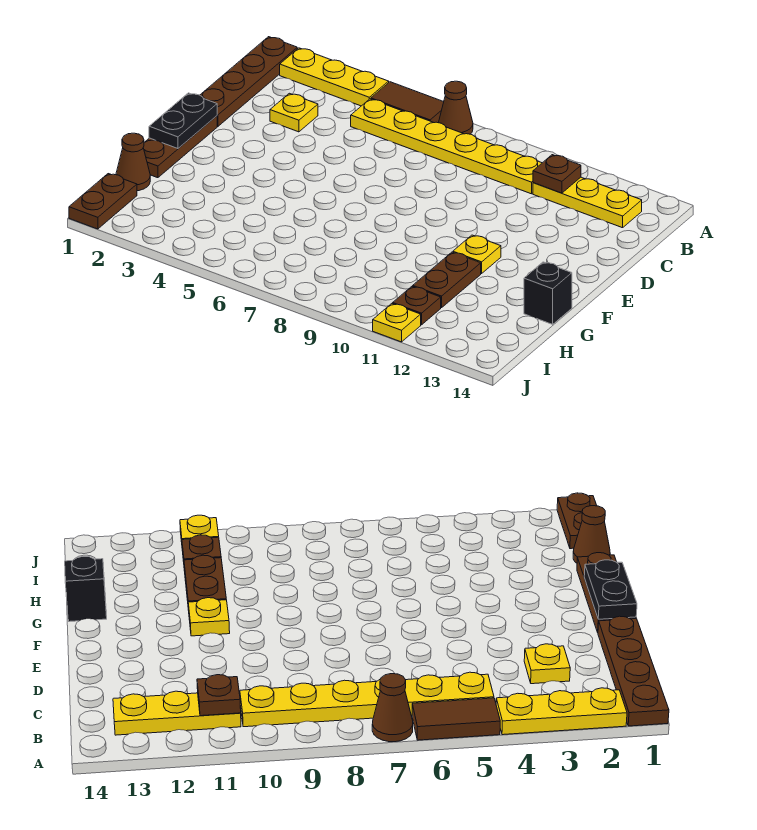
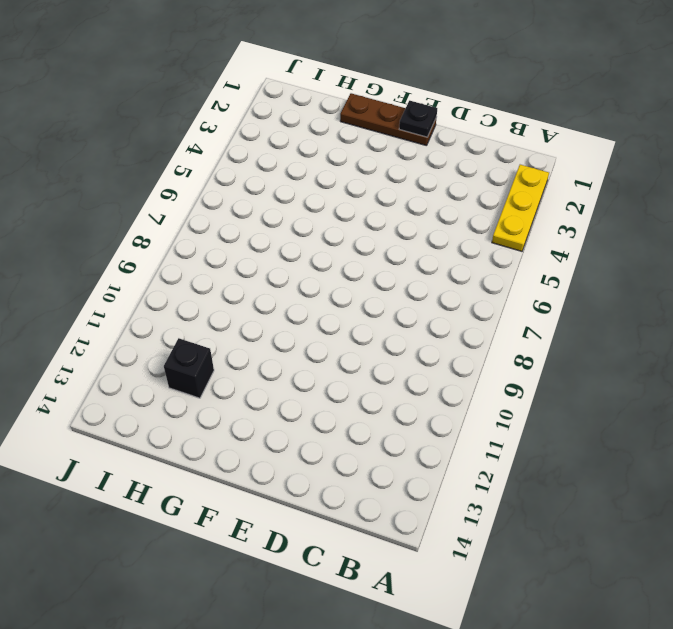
black plate E1 level 2 -> black plate E1:F1 level 2
black brick H12 level 1 -> black brick G14 level 1
none -> brown plate A1:D1 level 1
none -> brown tile A5:A6 level 1
none -> brown cone A7 level 1

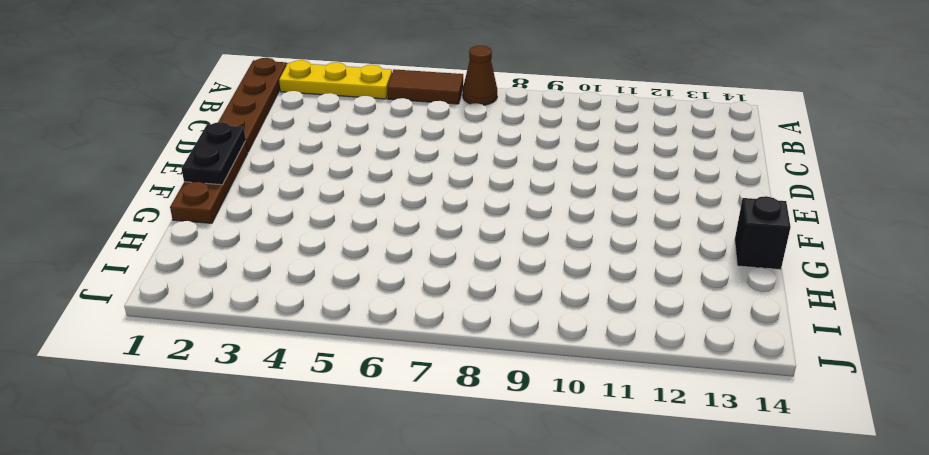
none -> yellow plate B5:B10 level 1
none -> yellow plate B11:B13 level 1
none -> yellow plate C3 level 1

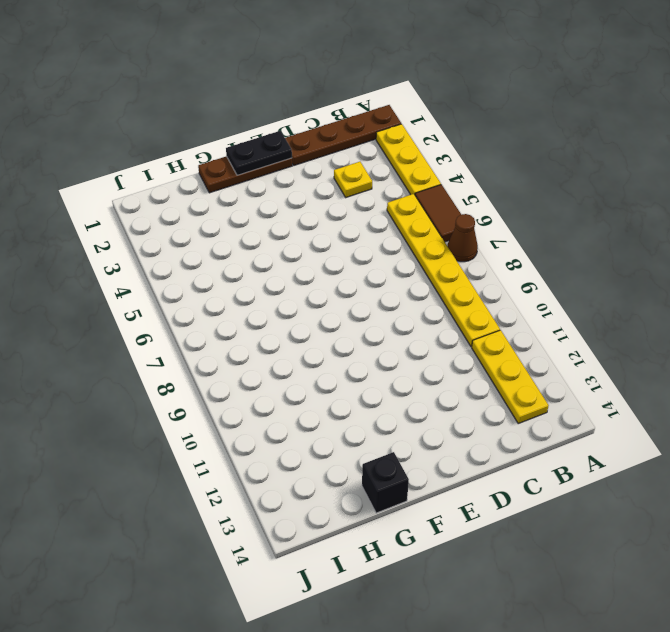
none -> yellow plate F11 level 1
none -> brown plate G11:H11 level 1
none -> brown cone H1 level 1

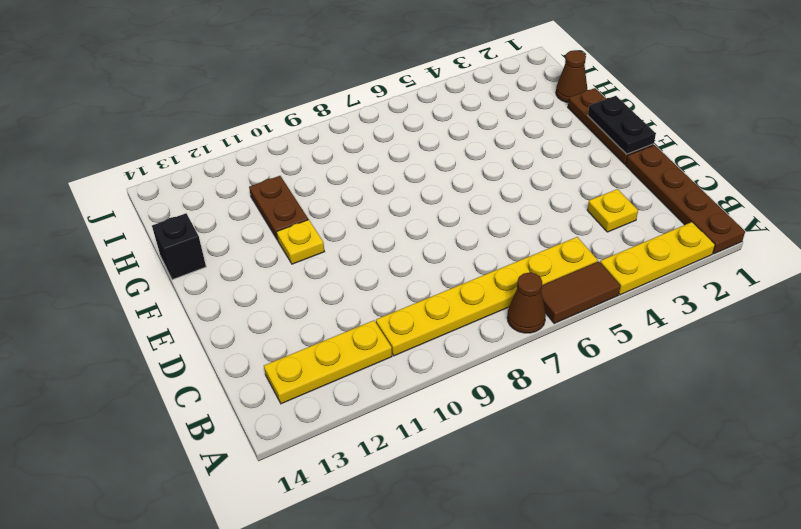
none -> brown plate I1:J1 level 1
none -> brown plate I11 level 1
none -> yellow plate J11 level 1

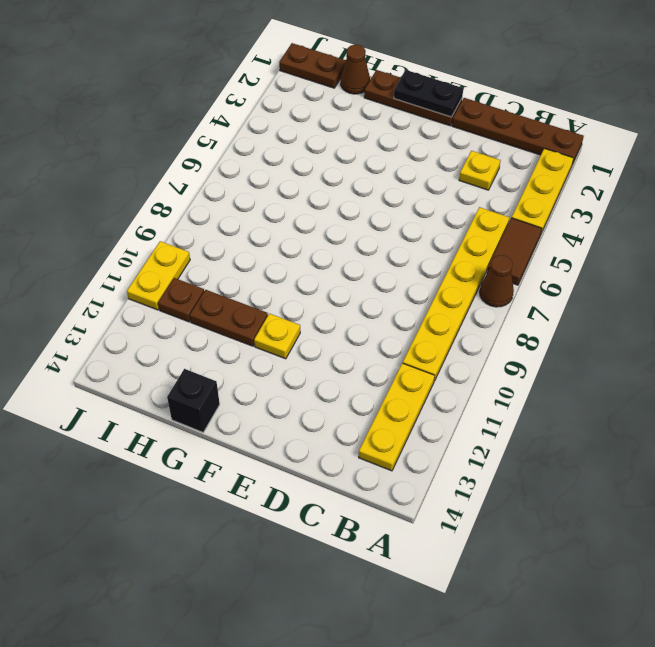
yellow plate J10:J11 level 1 -> yellow plate J11 level 1
none -> brown plate B11 level 2

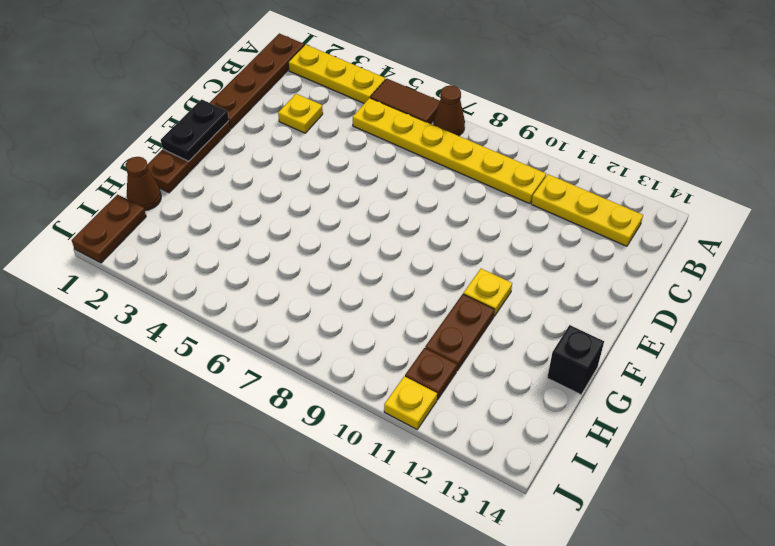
none -> brown plate B11 level 2

